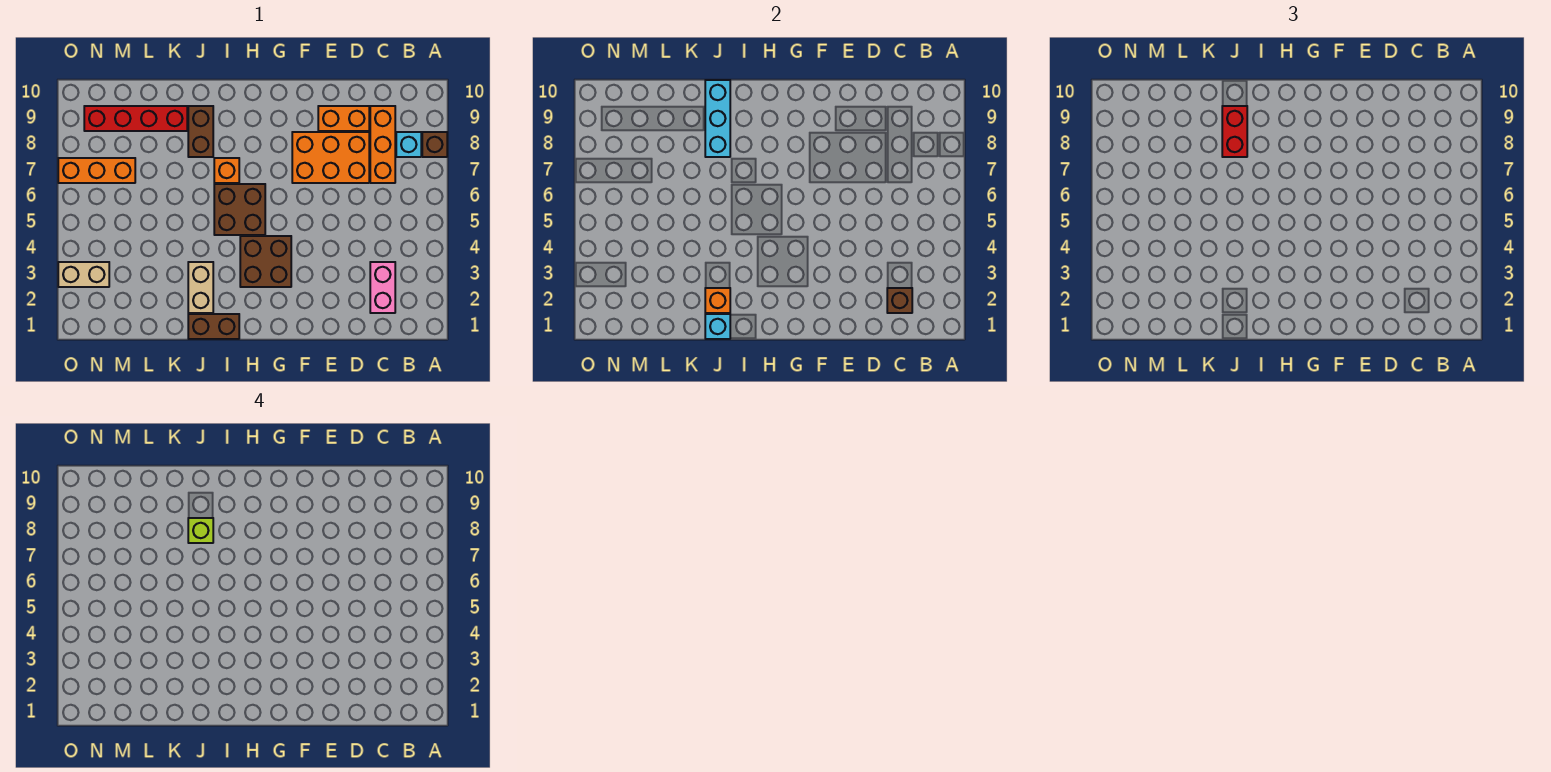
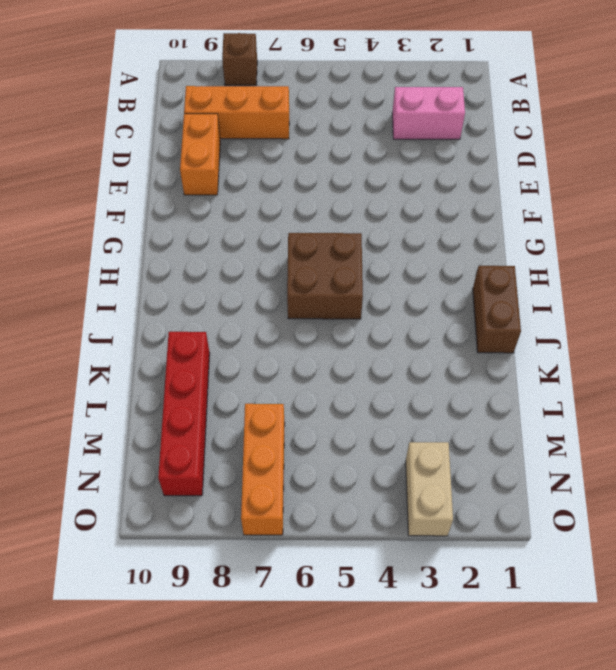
none -> cyan brick B8 level 1
none -> orange brick D7:F8 level 1
none -> brown brick G3:H4 level 1

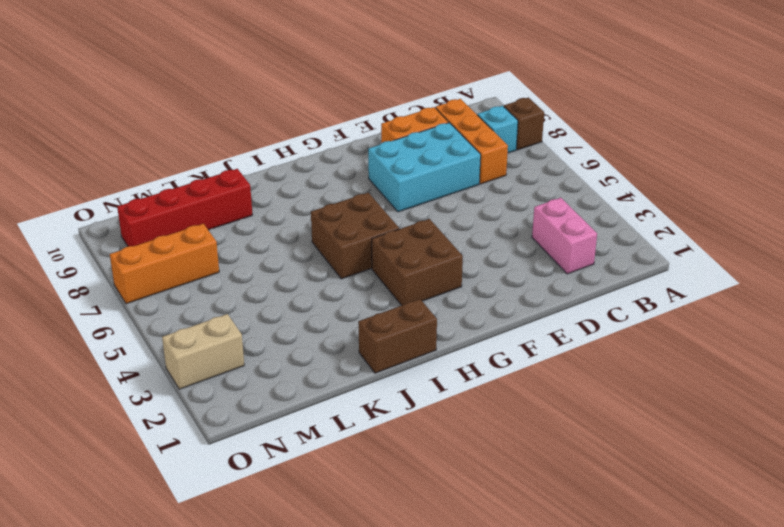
cyan brick D7:F8 level 1 -> orange brick D7:F8 level 1
none -> orange brick I7 level 1
none -> tan brick J2:J3 level 1
none -> brown brick J8:J9 level 1

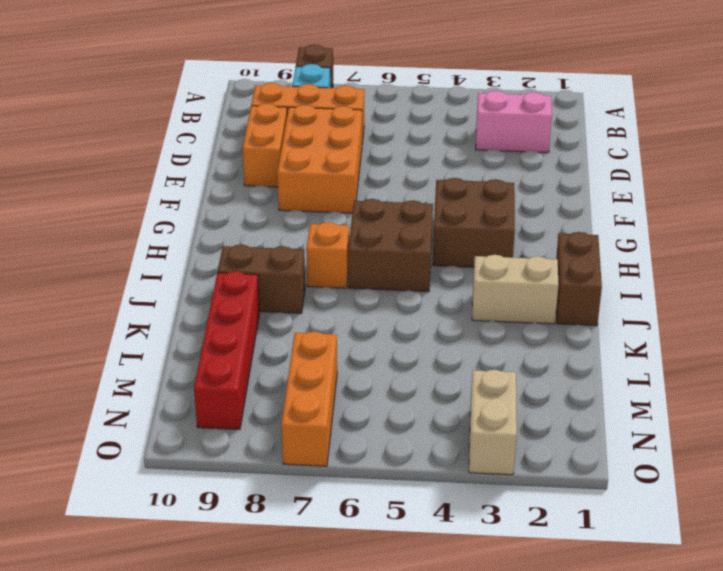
none -> brown brick C2 level 2
none -> cyan brick J1 level 2
none -> orange brick J2 level 2

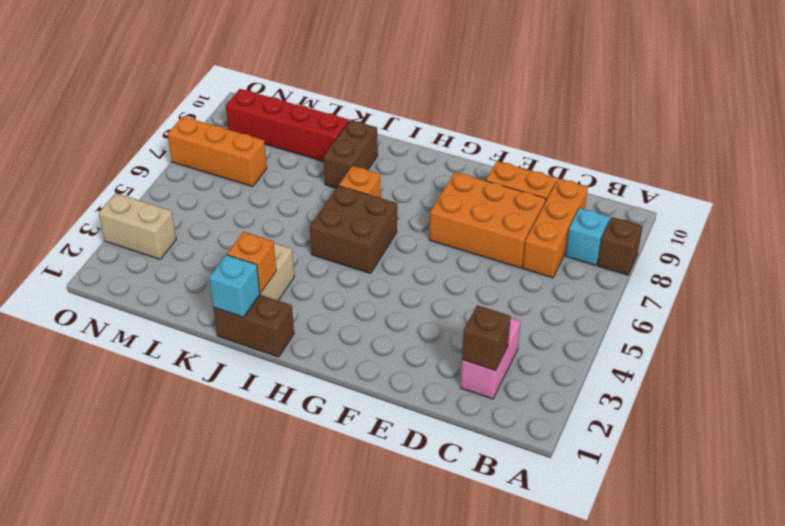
none -> brown brick G3:H4 level 1
none -> cyan brick J8:J10 level 2
none -> red brick J8:J9 level 3

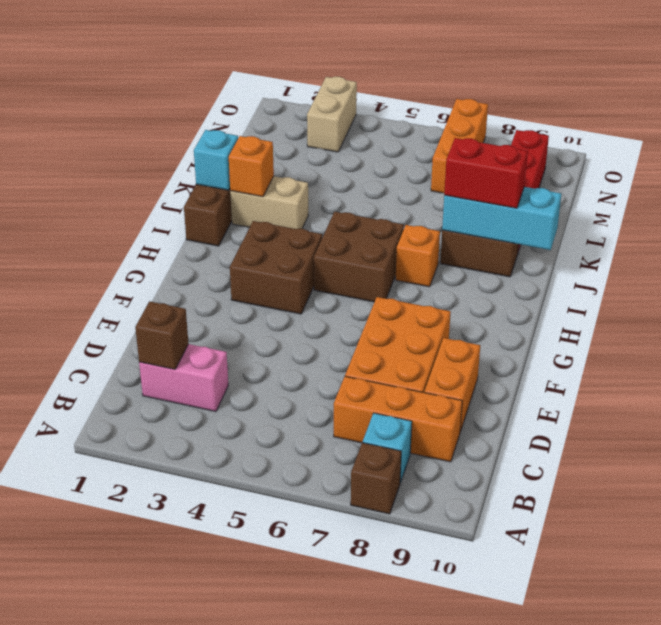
none -> lime brick J8 level 4

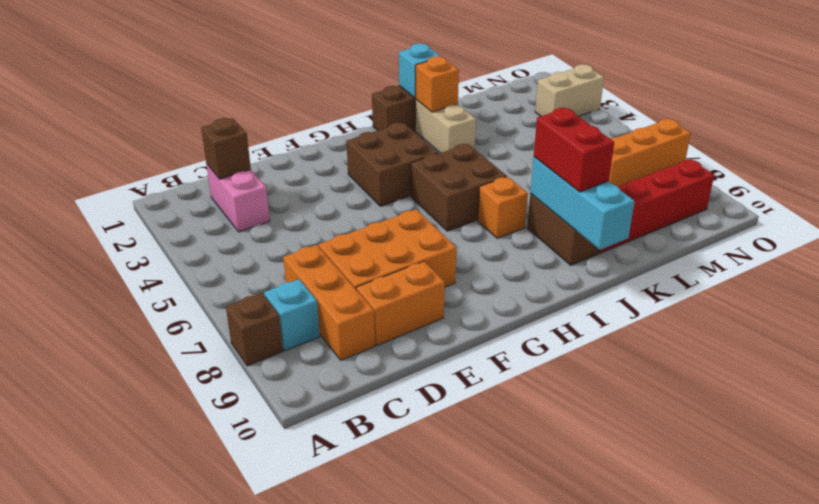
none -> lime brick J8 level 4

